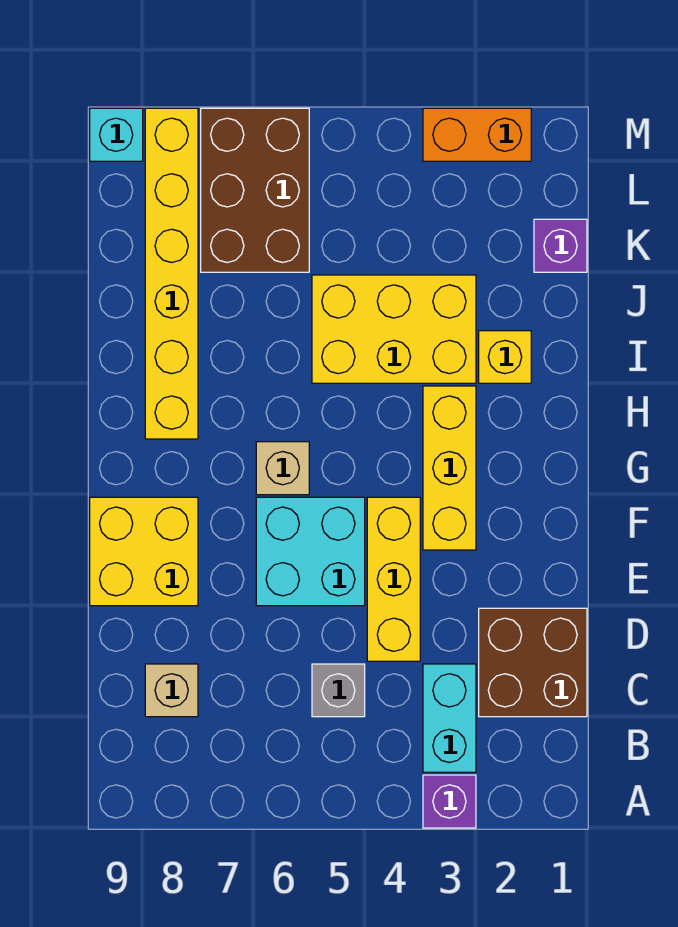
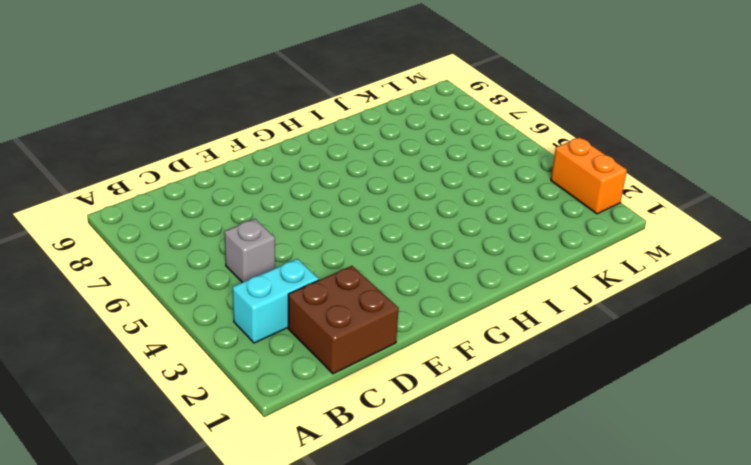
none -> purple brick A3 level 1
none -> tan brick C8 level 1
none -> yellow brick D4:F4 level 1

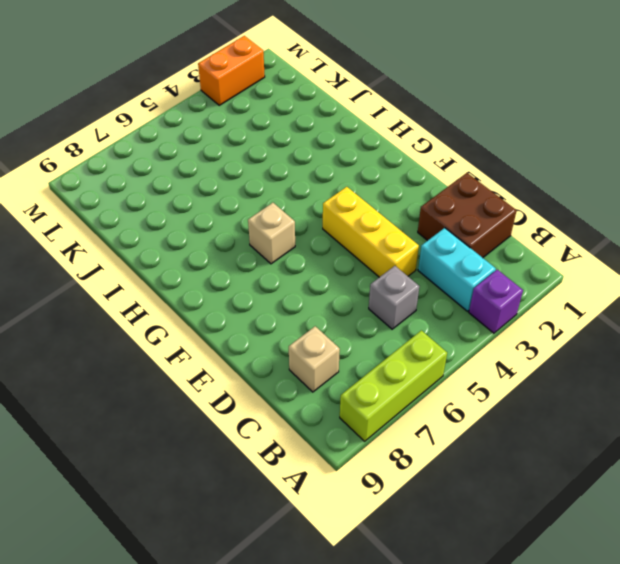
lime brick A6:A8 level 1 -> none
none -> cyan brick E5:F6 level 1
none -> yellow brick E8:F9 level 1
none -> yellow brick F3:H3 level 1

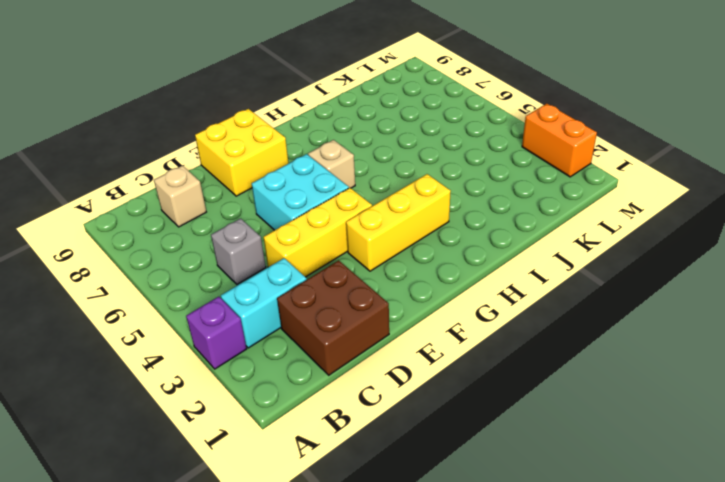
none -> yellow brick H8:M8 level 1
none -> yellow brick I2 level 1
none -> yellow brick I3:J5 level 1

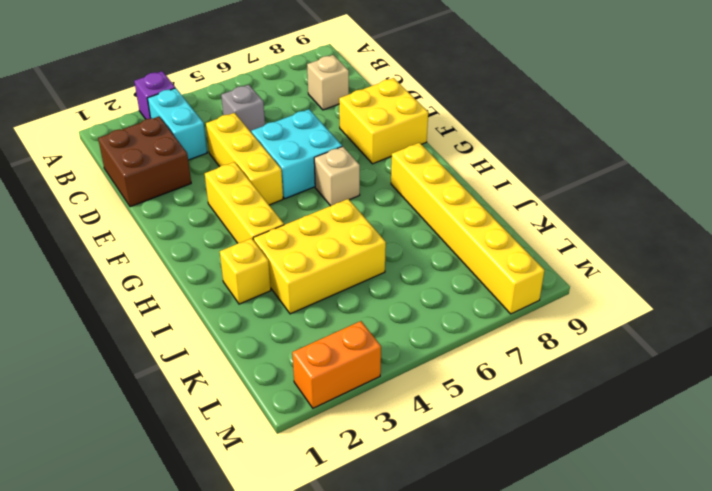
none -> purple brick K1 level 1
none -> brown brick K6:M7 level 1
none -> cyan brick M9 level 1

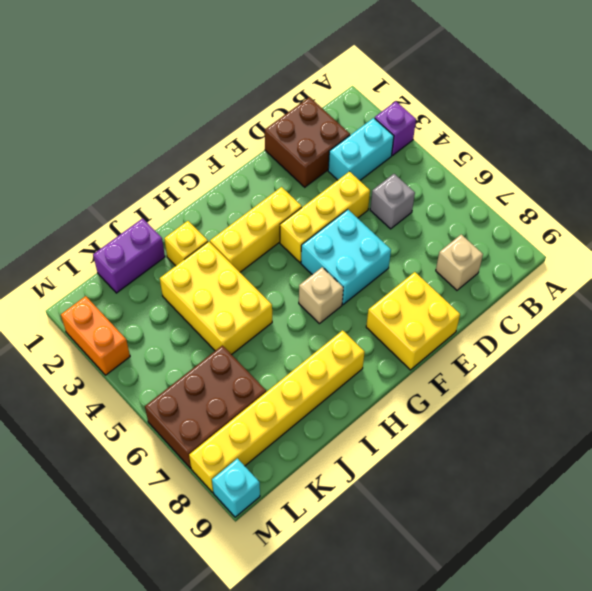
purple brick J1:K1 level 1 -> purple brick K1 level 1

